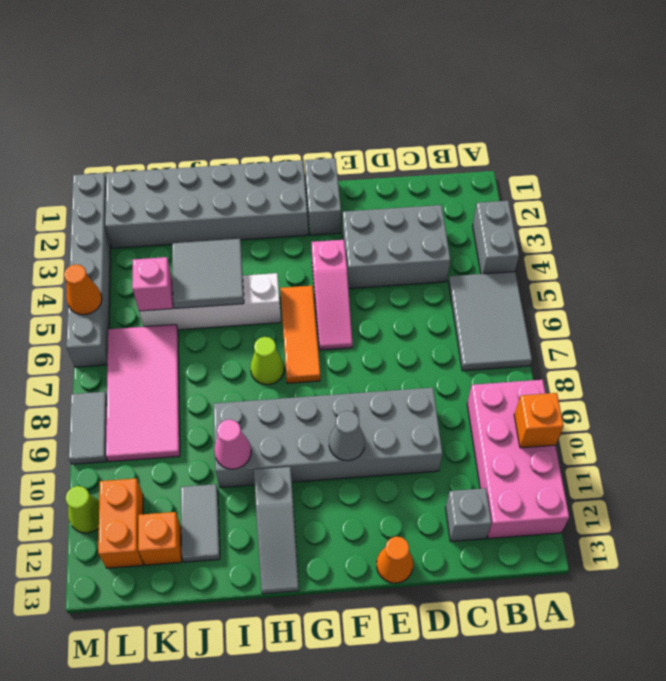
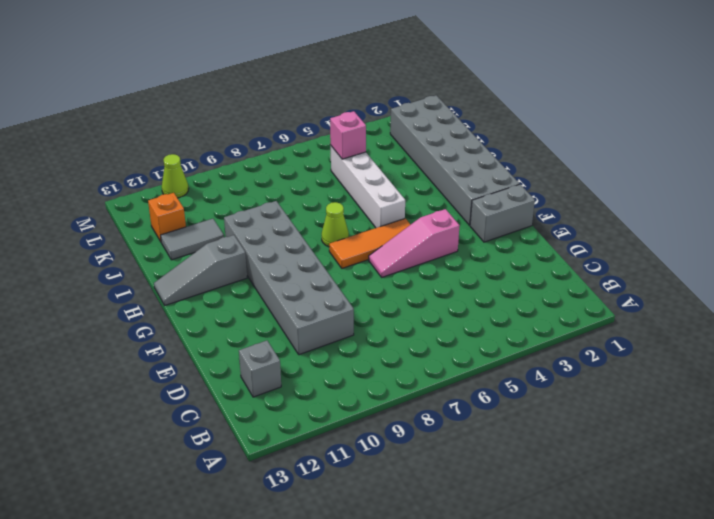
none -> grey brick A3:A4 level 1
none -> grey tile A5:B7 level 1
none -> pink brick A9:B12 level 1

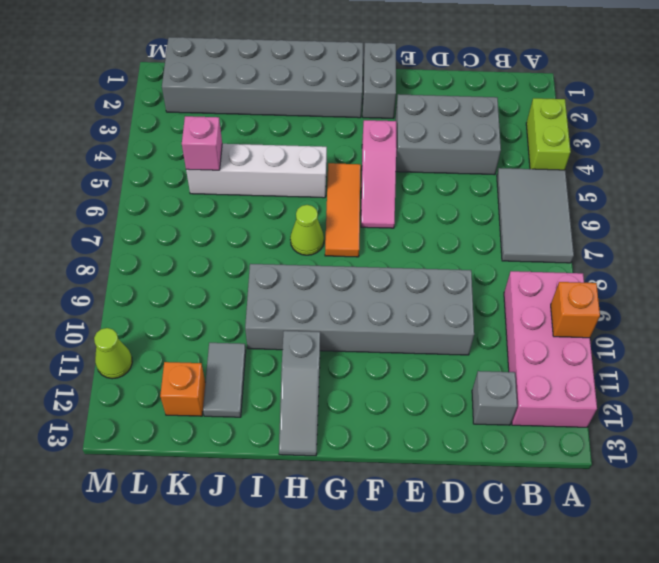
lime brick A3:A4 level 1 -> grey brick A3:A4 level 1
none -> orange cone E13 level 1
none -> pink tile K6:L9 level 1
none -> orange brick L11:L12 level 1

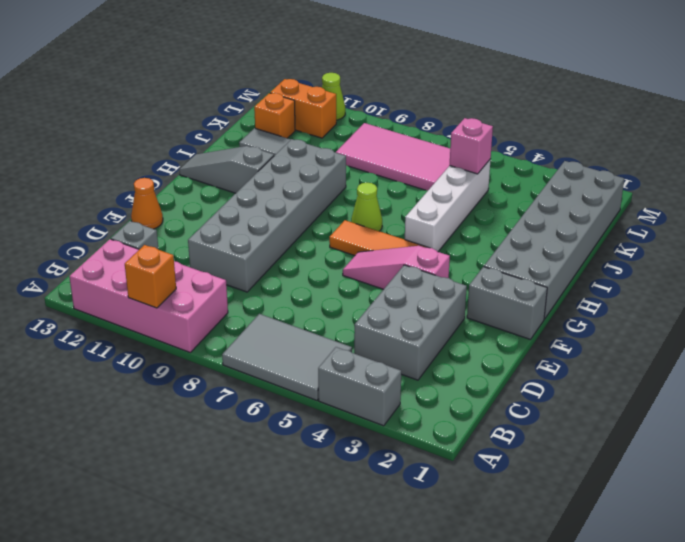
none -> grey brick M1:M6 level 1
none -> grey tile M8:M9 level 1
none -> grey cone F10 level 2

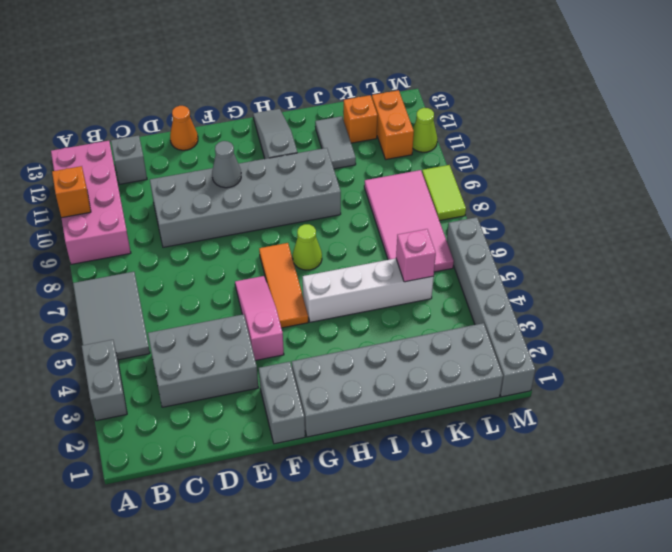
lime tile M8:M9 level 1 -> grey tile M8:M9 level 1
none -> grey tile I4:J5 level 2
none -> pink cone I10 level 2
none -> orange cone M5 level 2

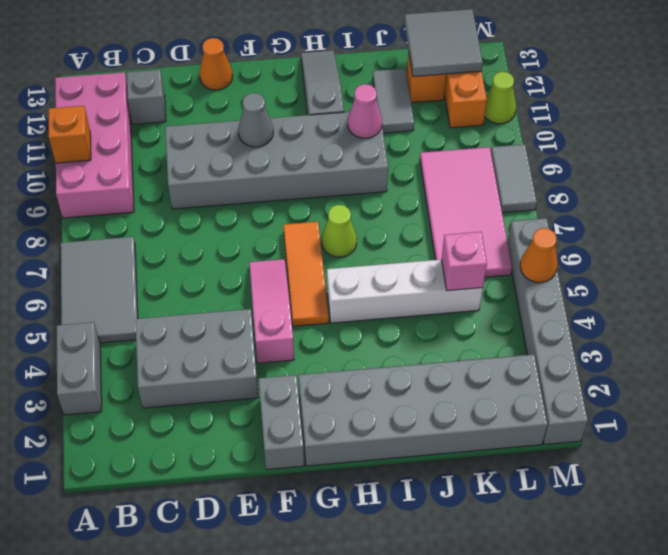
grey tile K12:L13 level 2 -> grey tile I4:J5 level 2

